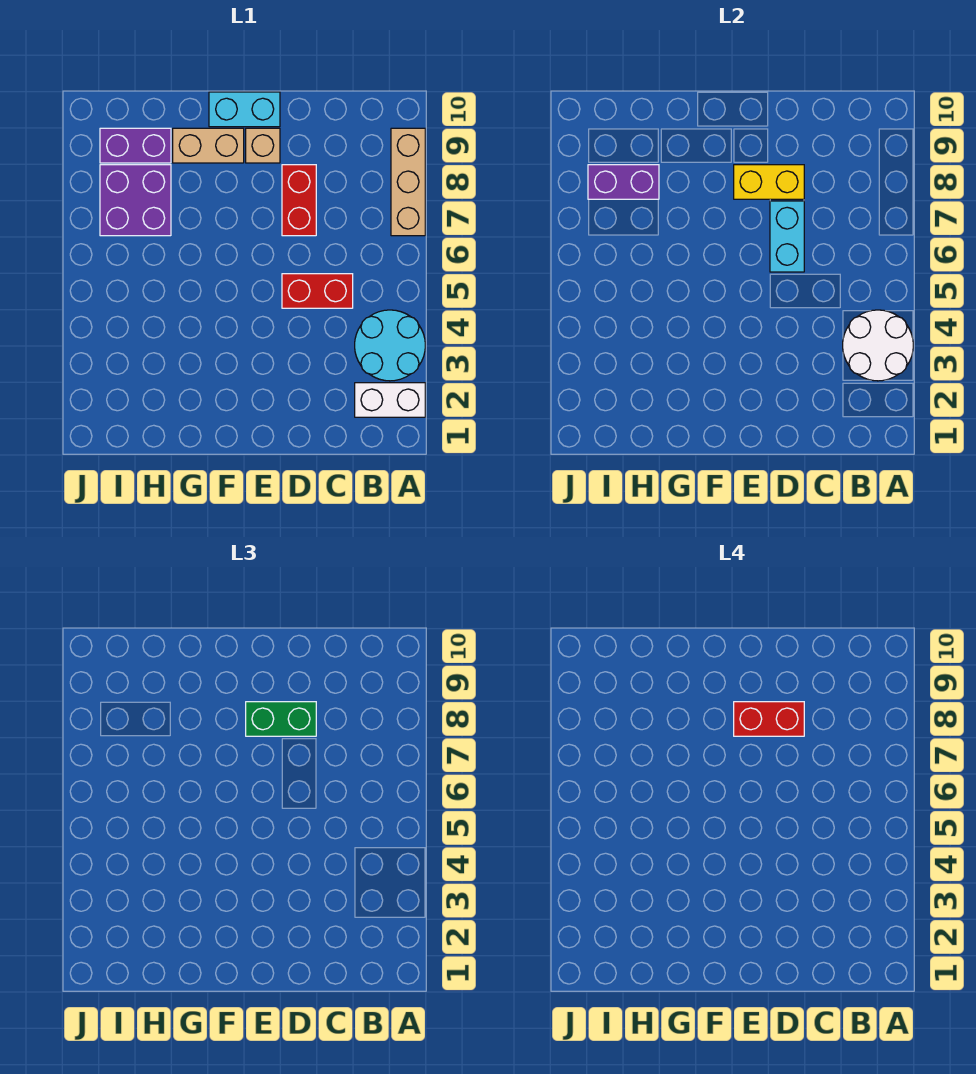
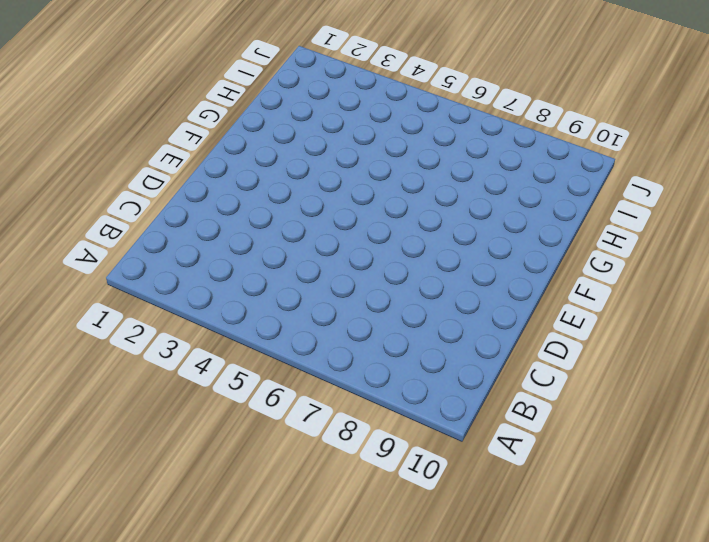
none -> white brick A2:B2 level 1
none -> cyan round brick A3:B4 level 1
none -> tan brick A7:A9 level 1

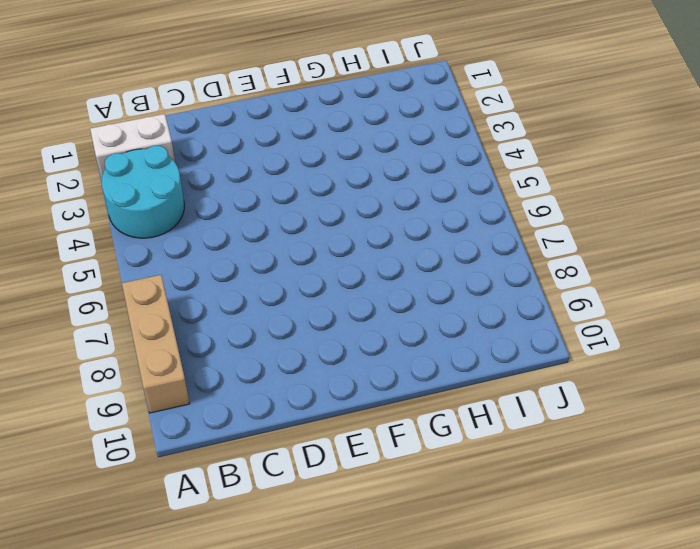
none -> red brick C5:D5 level 1
none -> red brick D7:D8 level 1
none -> tan brick E9 level 1

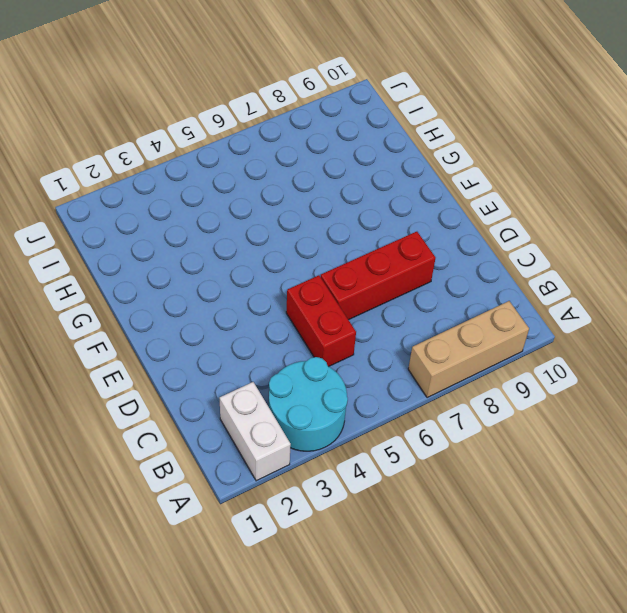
red brick D6:D8 level 1 -> red brick D7:D8 level 1
none -> tan brick E9 level 1
none -> cyan brick E10:F10 level 1
none -> tan brick F9:G9 level 1

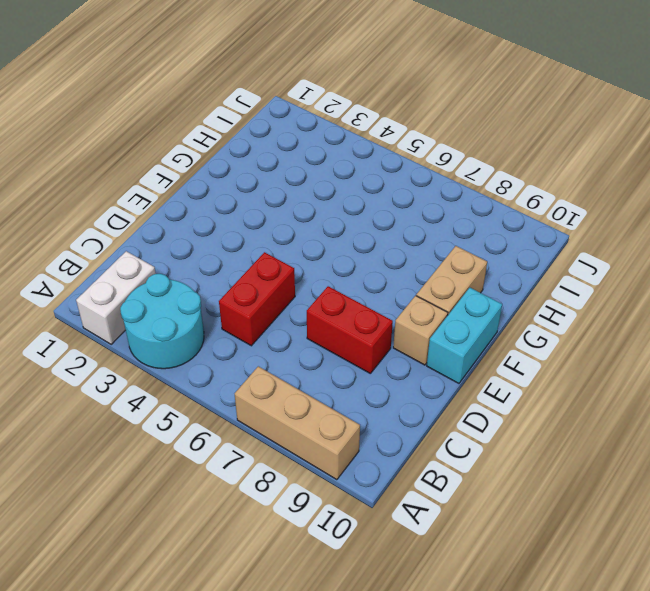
none -> purple brick H7:I8 level 1
none -> purple brick H9:I9 level 1
none -> white round brick A3:B4 level 2

